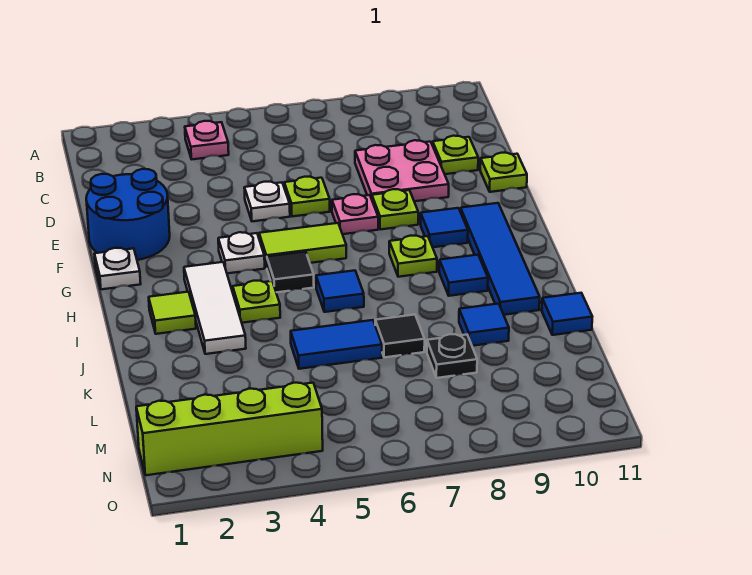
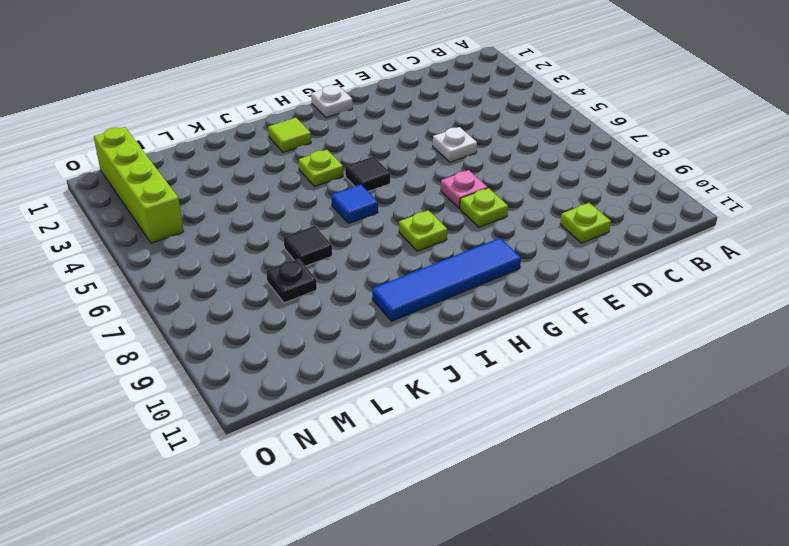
none -> pink plate B4 level 1
none -> pink plate D8:E9 level 1
none -> blue round brick E1:F2 level 1

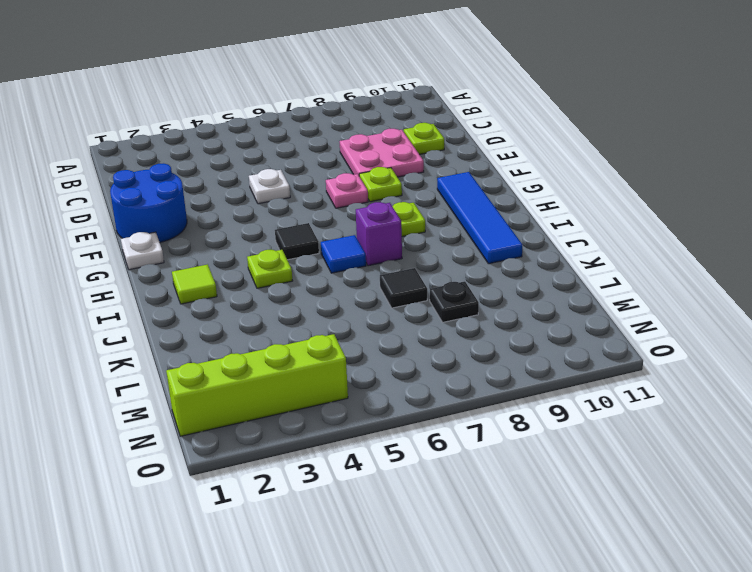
purple brick I7 level 1 -> none
none -> pink plate B4 level 1
none -> lime plate E6 level 1
none -> lime plate E11 level 1

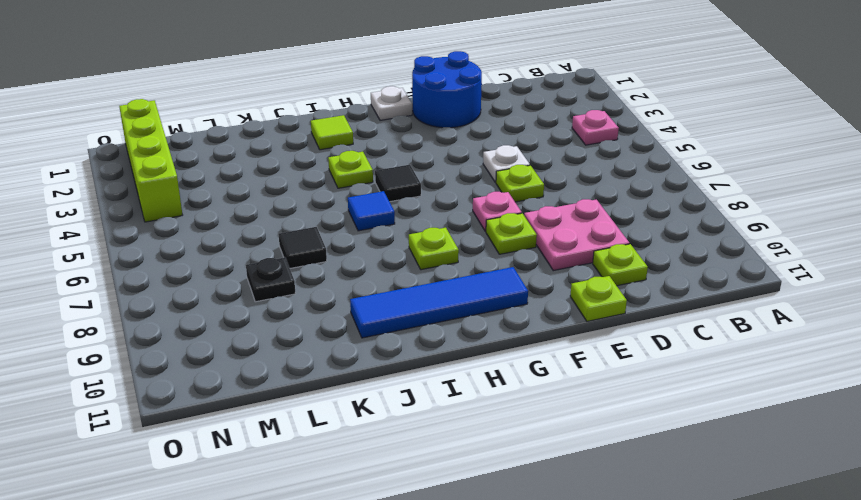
none -> white plate G4 level 1
none -> lime tile G5:G6 level 1
none -> blue tile G9 level 1

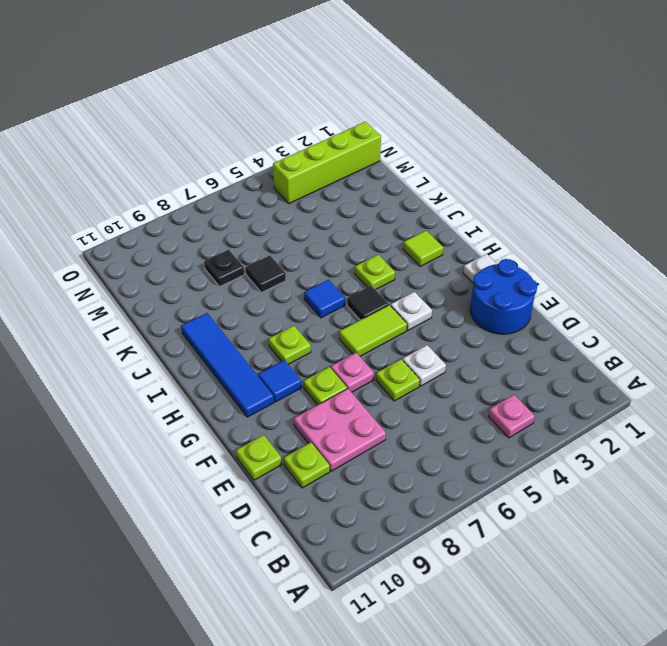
none -> white tile H3:J3 level 1
none -> blue tile I9 level 1
none -> blue tile K5:K6 level 1

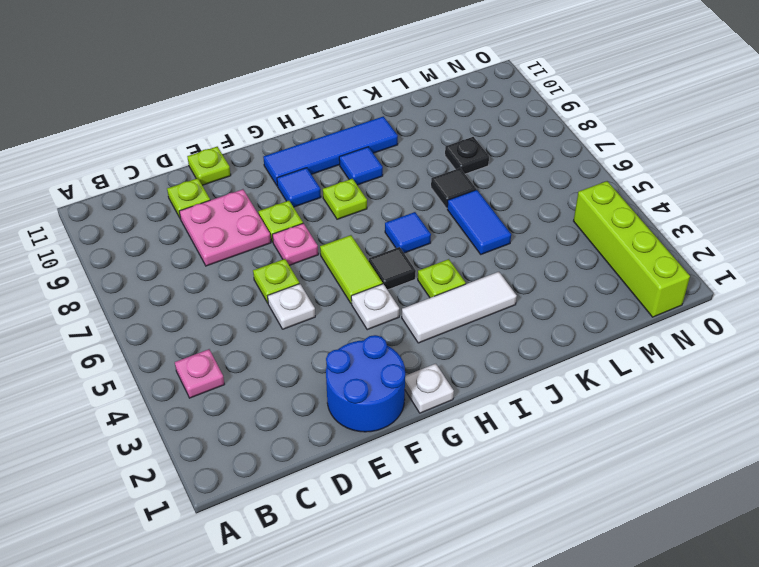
none -> lime tile I2 level 1
none -> blue tile K9 level 1
none -> blue tile K11 level 1

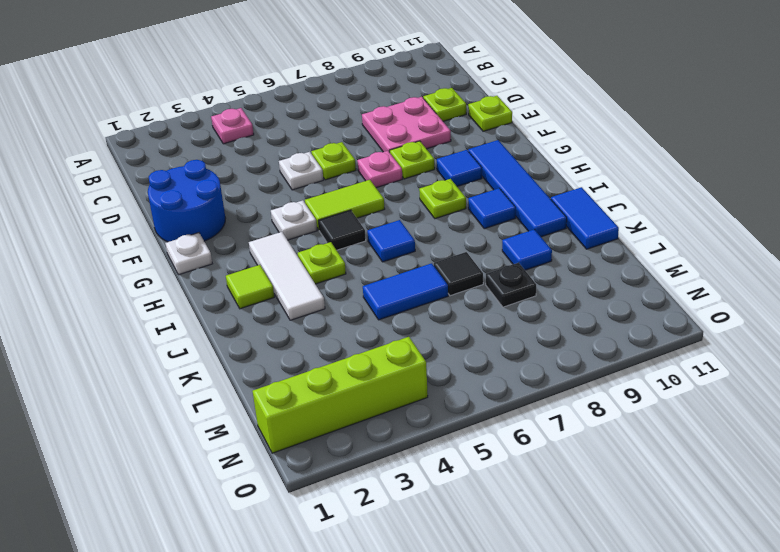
blue tile J11:K11 level 1 -> blue tile K11 level 1

